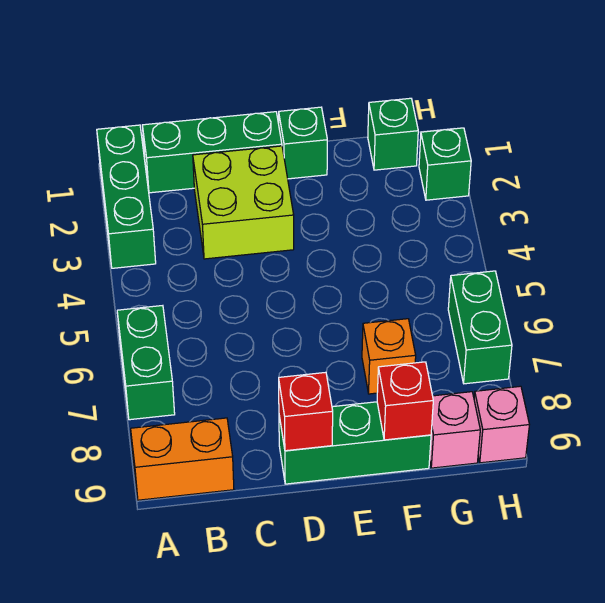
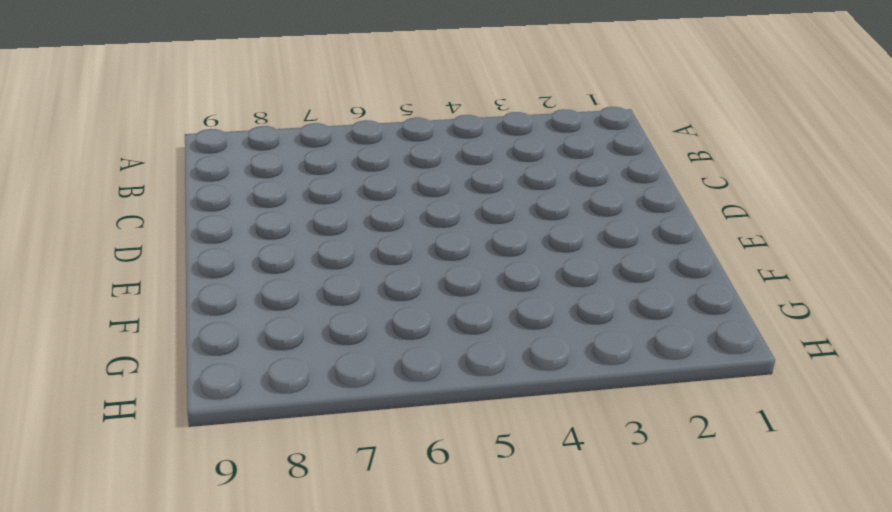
none -> green brick A1:A3 level 1
none -> green brick A6:A7 level 1
none -> orange brick A9:B9 level 1

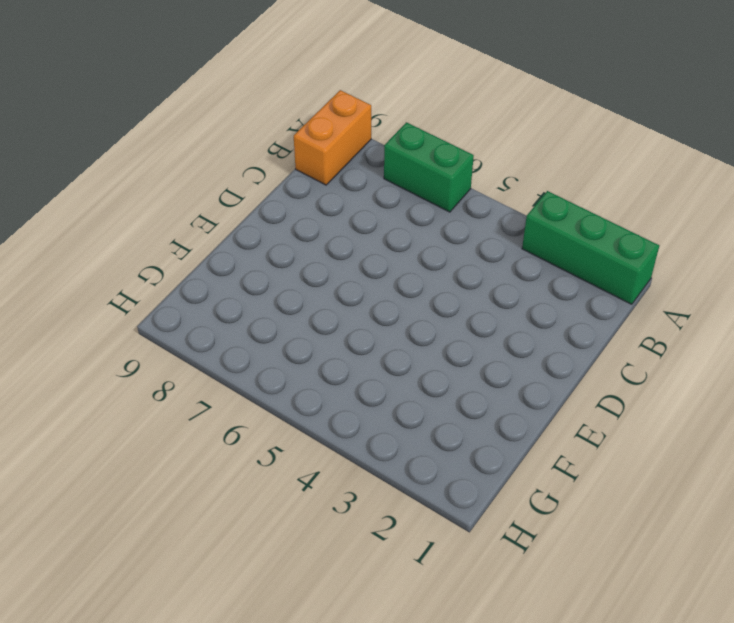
none -> green brick B1:D1 level 1
none -> lime brick C2:D3 level 1
none -> green brick D9:F9 level 1

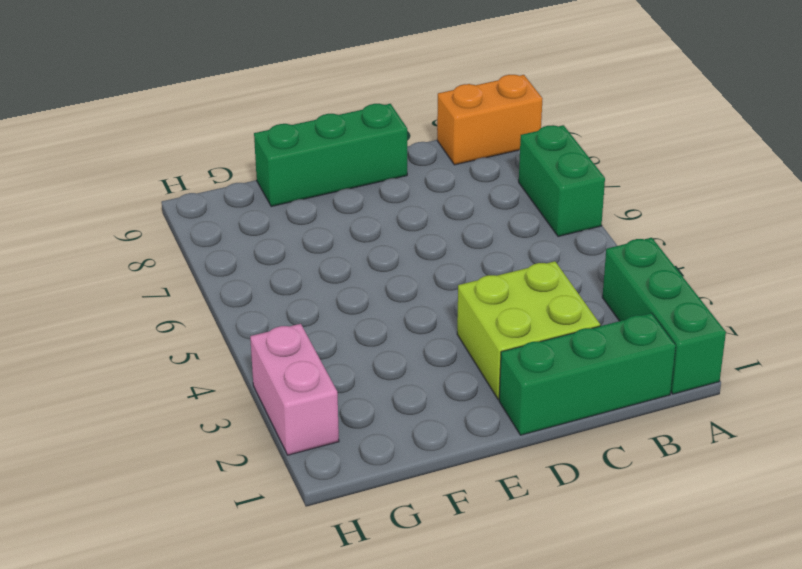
pink brick H2:H3 level 1 -> green brick H2 level 1
none -> green brick E1 level 1
none -> orange brick F7 level 1
none -> green brick G1 level 1

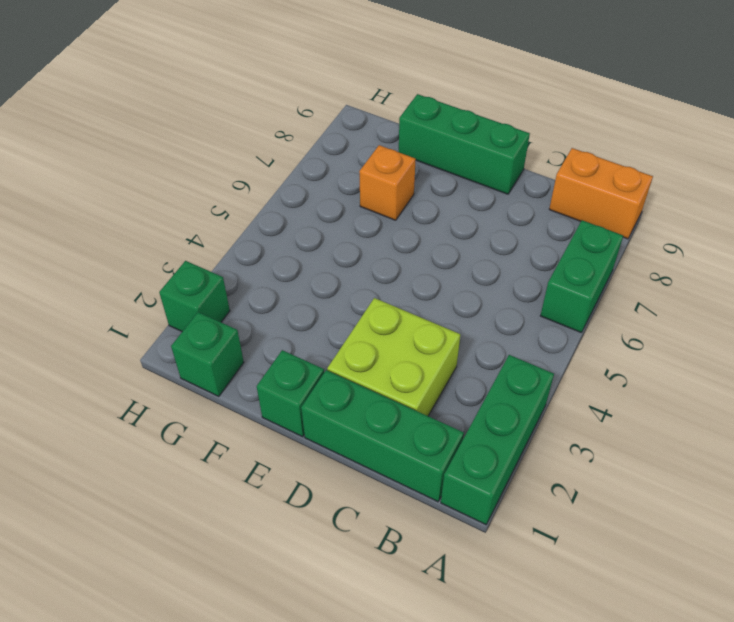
none -> pink brick G9 level 1
none -> green brick H6:H7 level 1
none -> pink brick H9 level 1

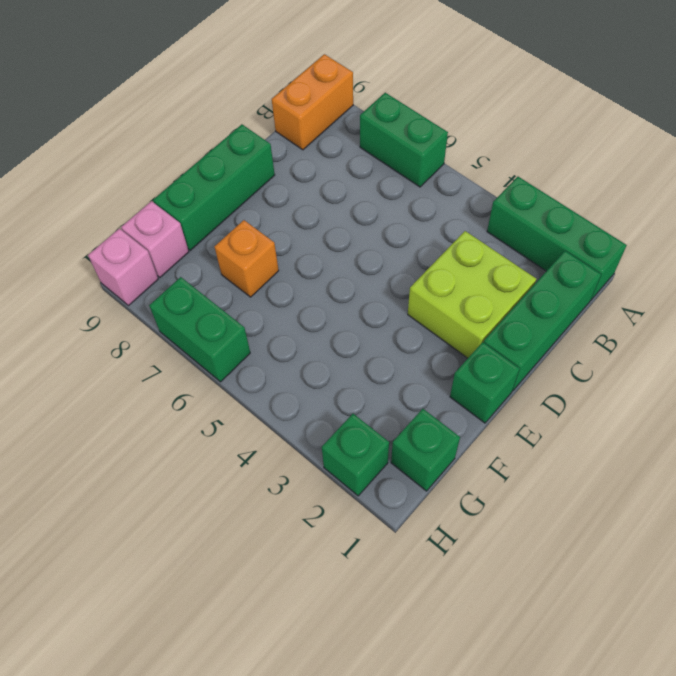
none -> red brick D9 level 2
none -> red brick F9 level 2

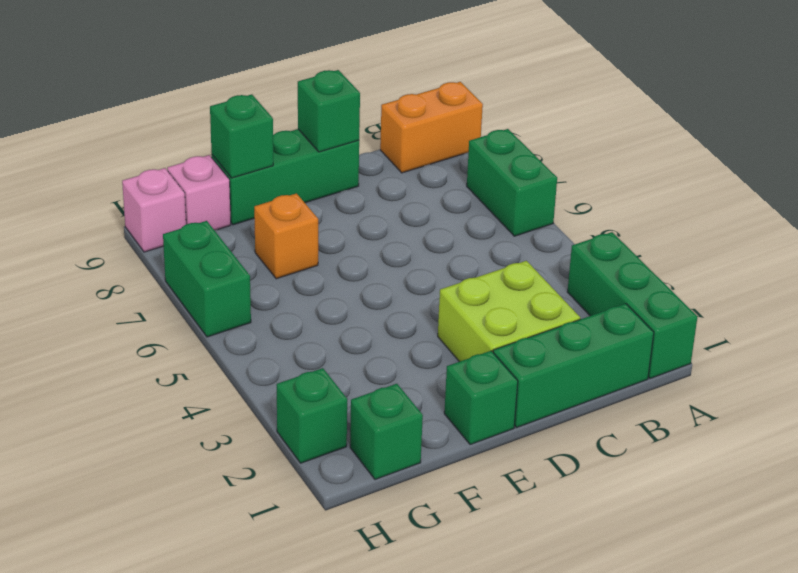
green brick D9 level 2 -> red brick D9 level 2
green brick F9 level 2 -> red brick F9 level 2

